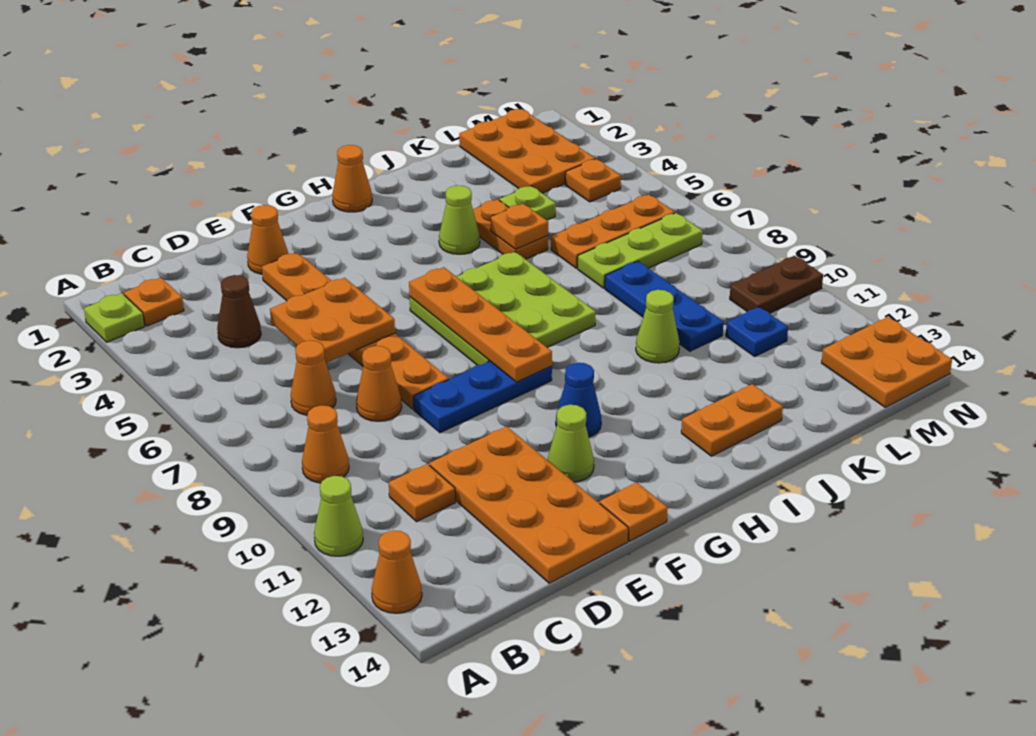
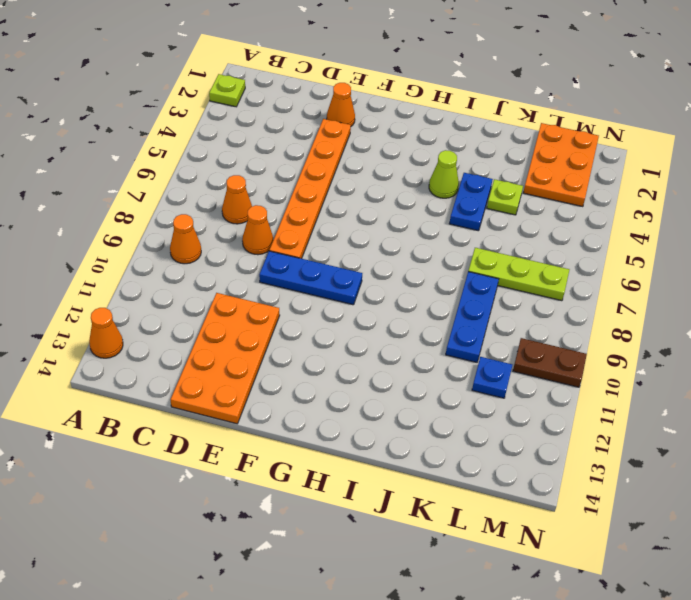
blue plate J4:J5 level 1 -> orange plate J4:J5 level 1
none -> lime cone A11 level 1
none -> orange plate B2 level 1
none -> brown cone C4 level 1
none -> orange plate C11 level 1

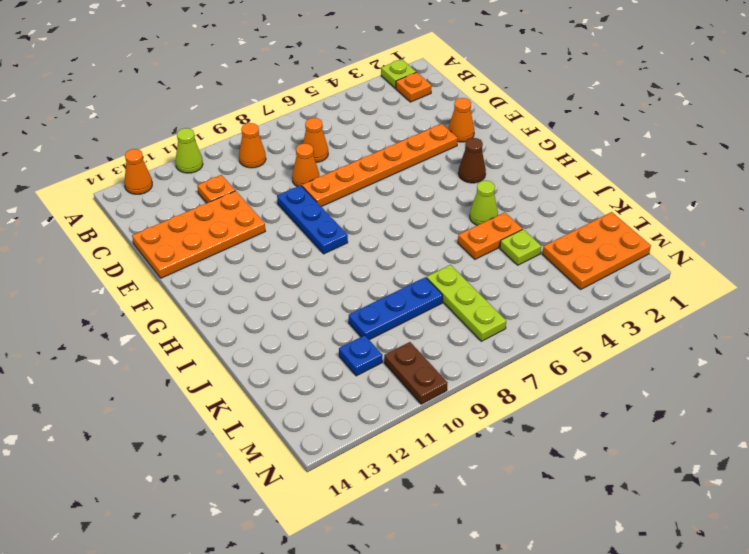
brown cone G3 level 1 -> brown cone C4 level 1
none -> lime cone F12 level 1
none -> orange plate F14 level 1
none -> lime plate G6:I8 level 1
none -> blue cone G11 level 1

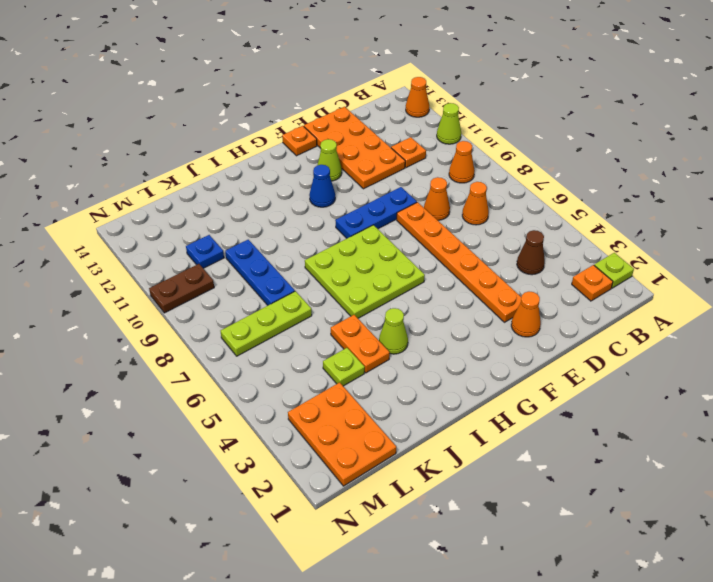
none -> orange cone H1 level 1
none -> orange plate I13:J13 level 1
none -> lime cone J10 level 1
none -> orange plate K6:M6 level 1

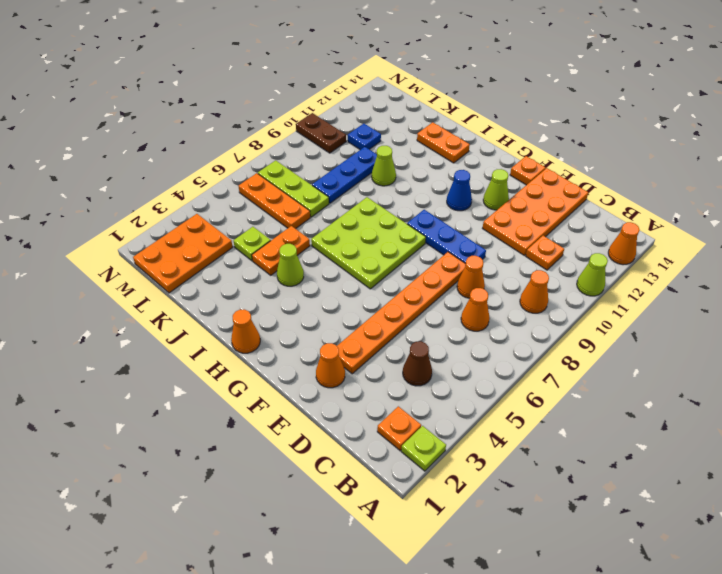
none -> orange plate M4 level 1
none -> orange plate M13:N14 level 1
none -> orange plate D5:E6 level 2
none -> orange plate G6:G9 level 2

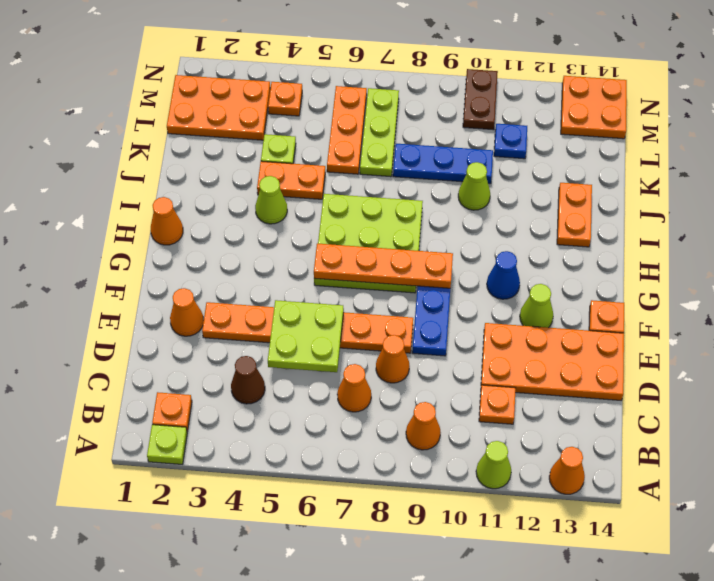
lime plate D5:E6 level 2 -> orange plate D5:E6 level 2
none -> orange plate J5 level 2

